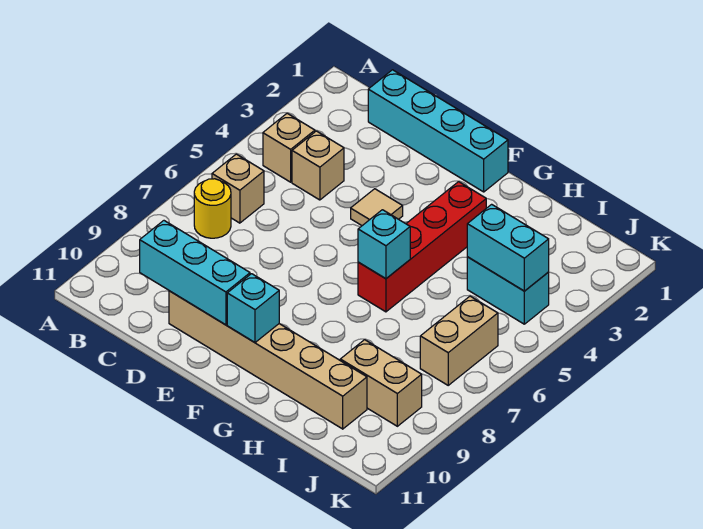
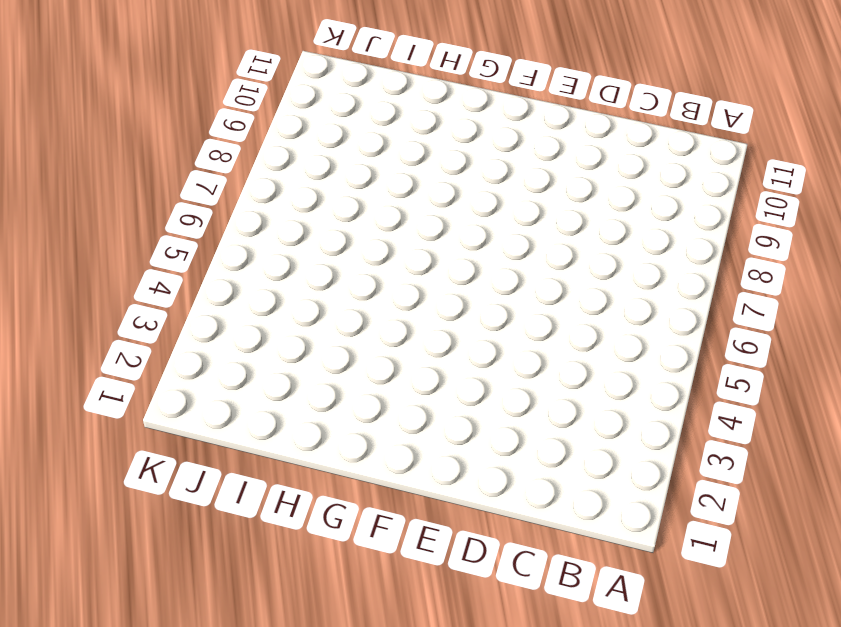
none -> tan brick B4 level 1
none -> tan brick B6 level 1
none -> yellow round brick B7 level 1

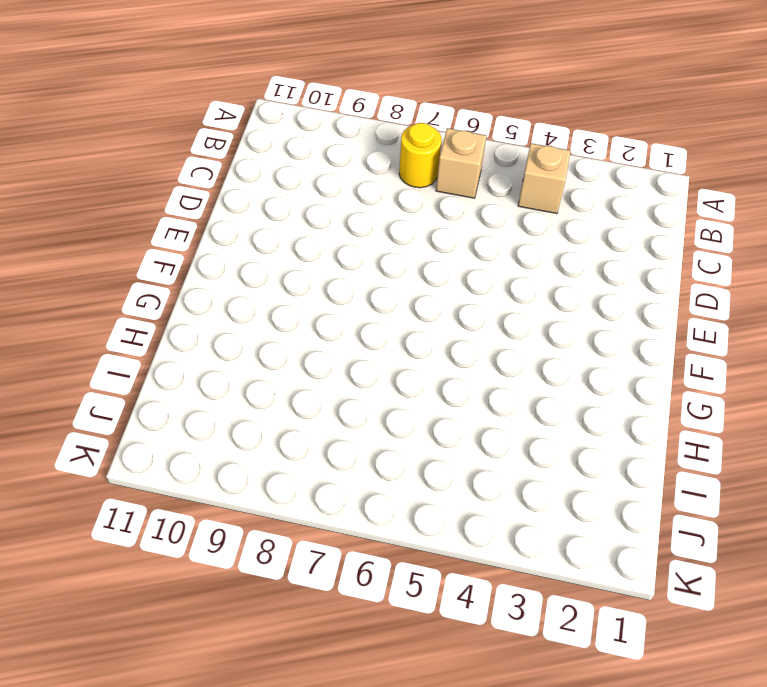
none -> cyan brick C1:F1 level 1
none -> tan brick C4 level 1
none -> tan brick D10:I10 level 1

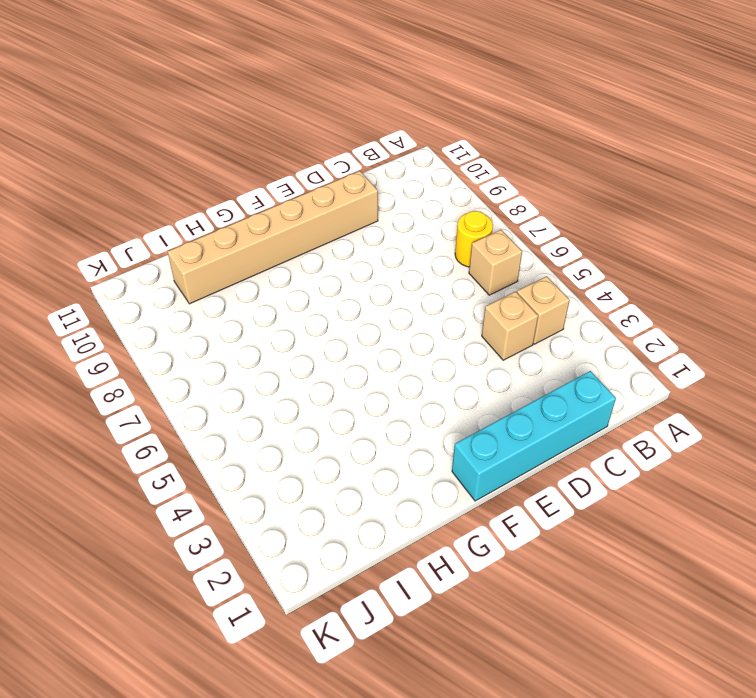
none -> tan tile E4 level 1
none -> red brick G3:G6 level 1
none -> cyan brick I4:J4 level 1

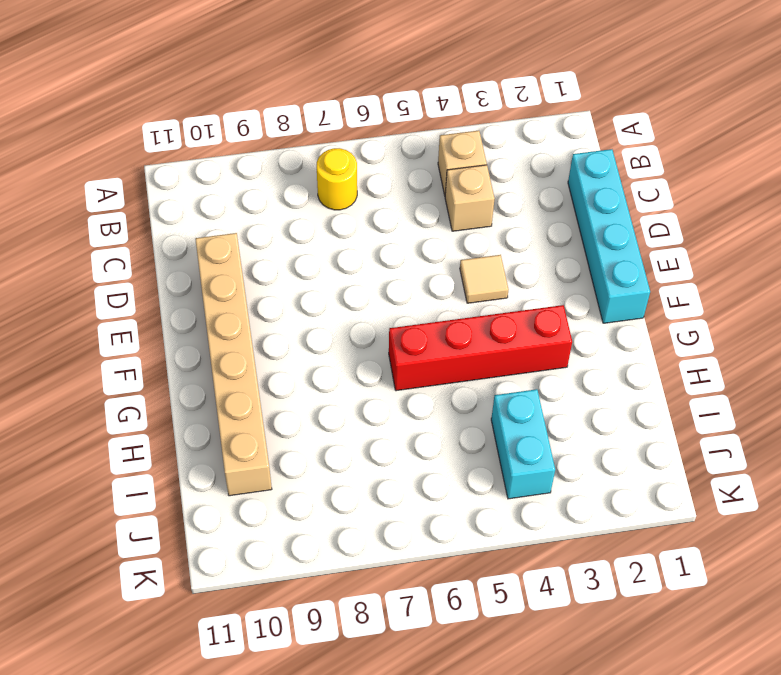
none -> tan brick B6 level 1
none -> tan brick I9:J9 level 1
none -> tan brick J6:J7 level 1

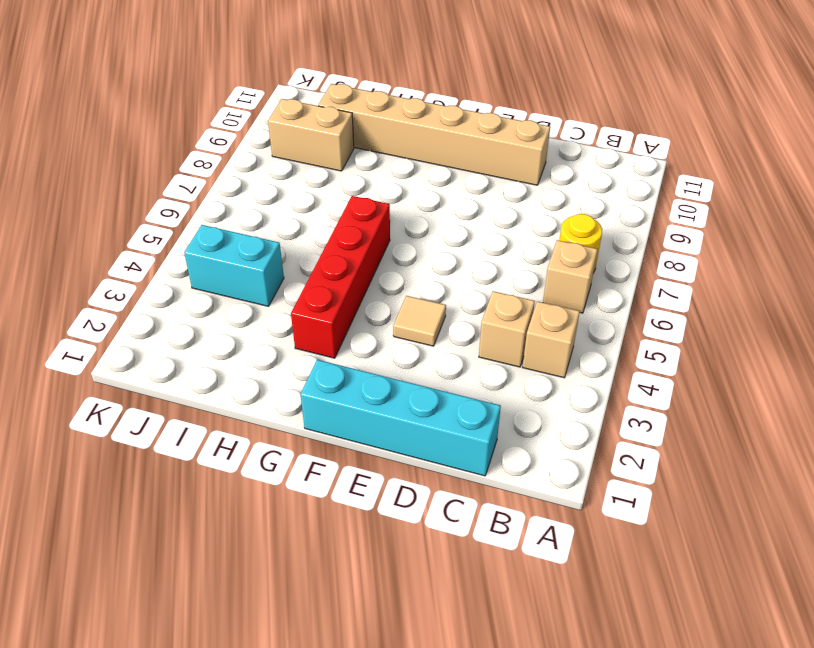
none -> tan brick J6:J7 level 1
none -> cyan brick C10:E10 level 2
none -> cyan brick F10 level 2

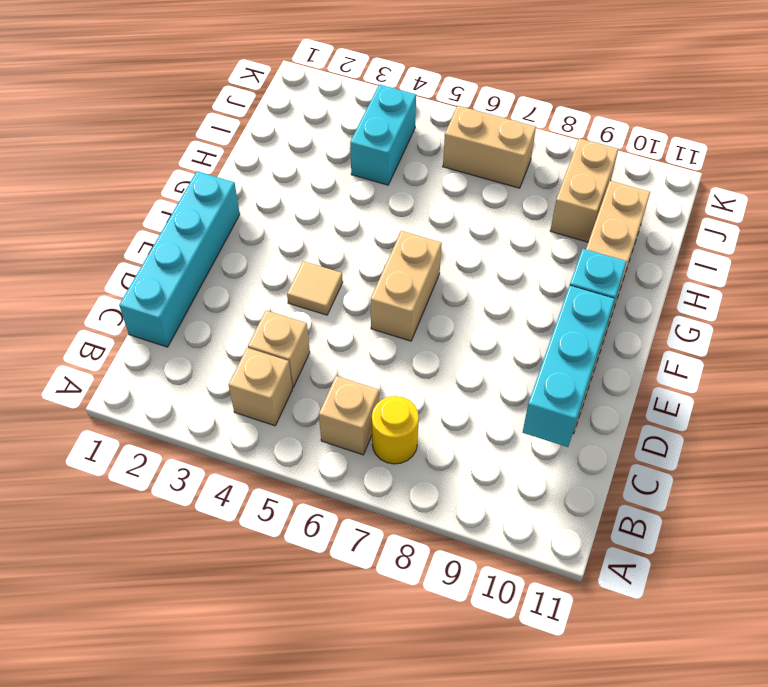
tan brick E6:F6 level 1 -> none
none -> red brick G3:G6 level 1
none -> cyan brick G6 level 2
none -> cyan brick I4:J4 level 2

